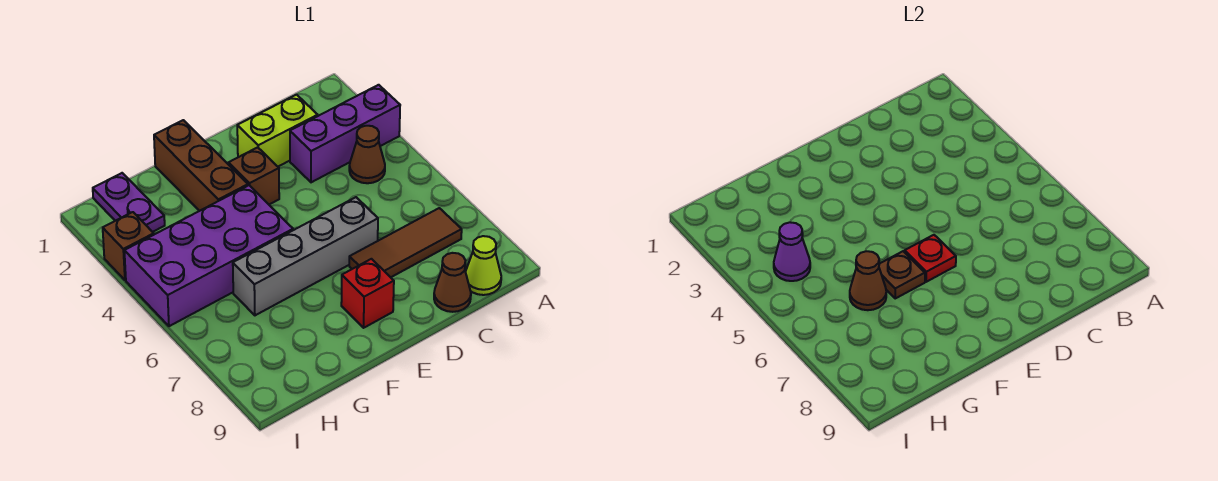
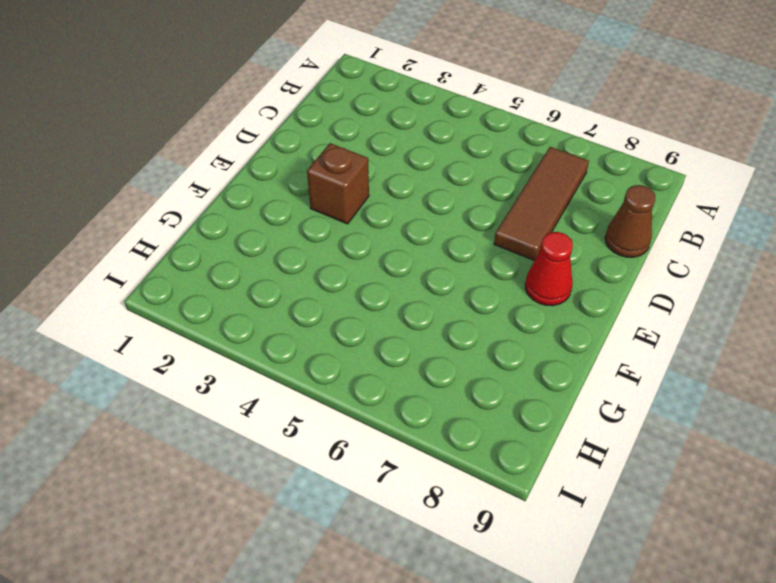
red cone E8 level 1 -> red brick E8 level 1
none -> purple brick A3:C3 level 1
none -> brown cone B4 level 1
none -> lime cone B9 level 1

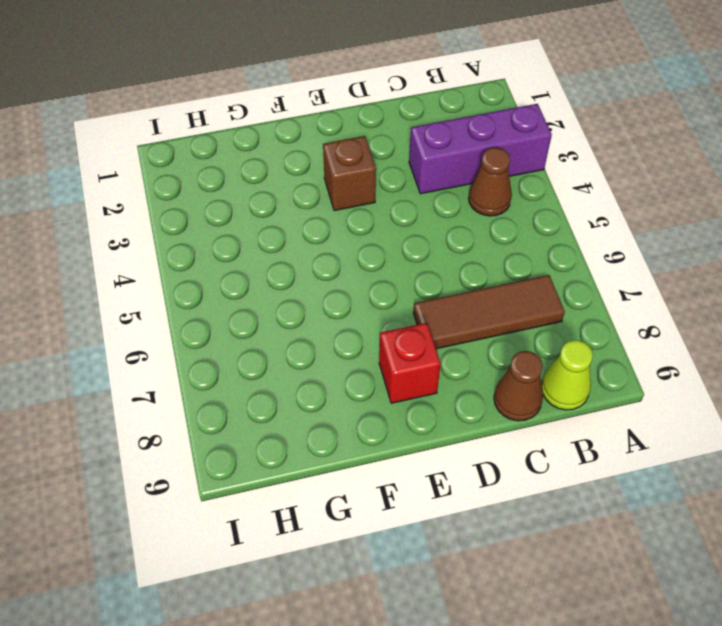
none -> lime brick C2:D2 level 1
none -> grey brick D6:G6 level 1
none -> brown brick F1:F3 level 1

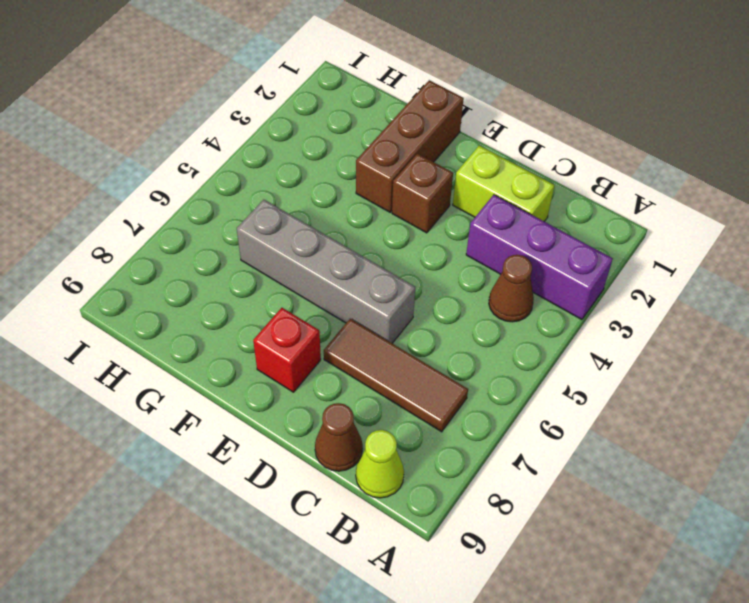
none -> purple brick F4:I5 level 1
none -> purple plate H1:H2 level 1
none -> brown brick I3 level 1

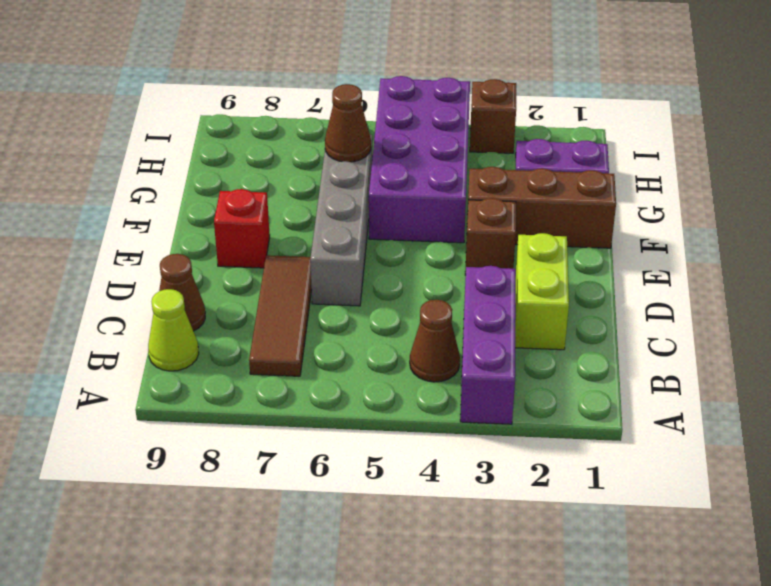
none -> red plate E6 level 2
none -> brown plate F6 level 2
none -> purple cone H4 level 2

